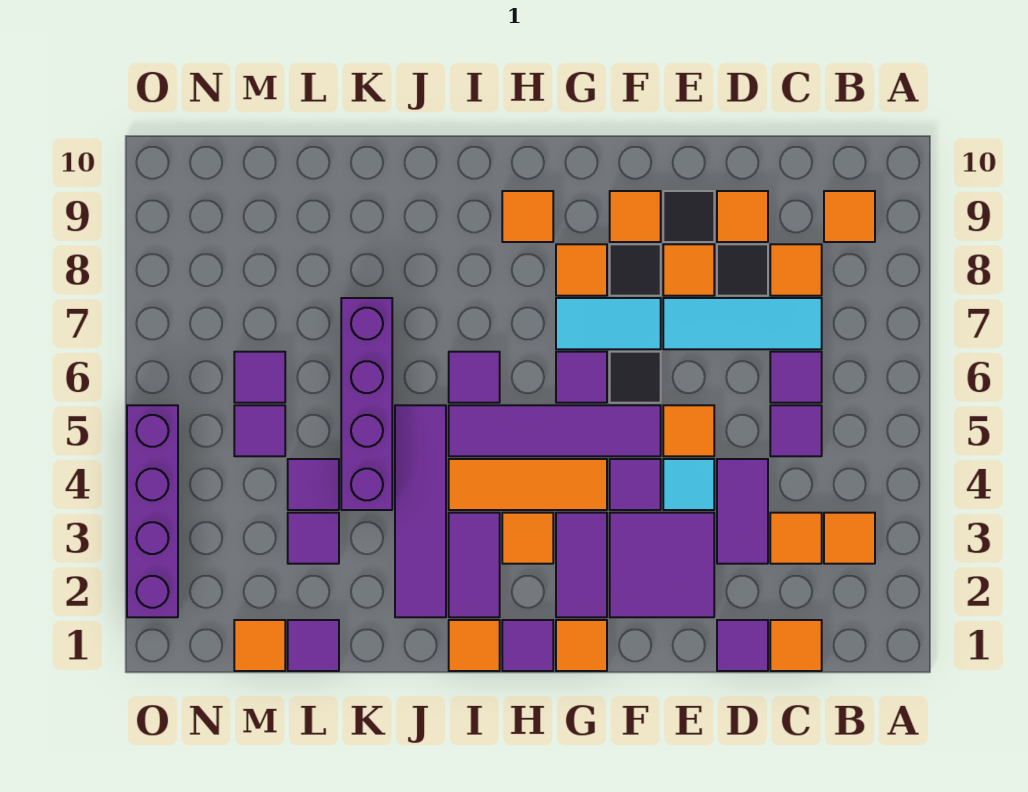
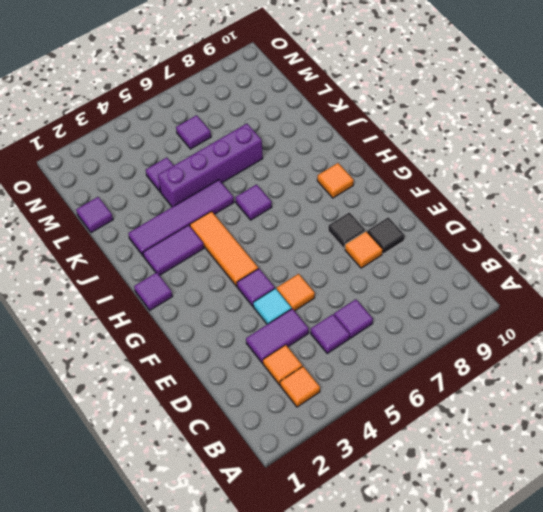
none -> orange tile B9 level 1
none -> orange tile C1 level 1
none -> cyan tile C7:E7 level 1
none -> orange tile C8 level 1

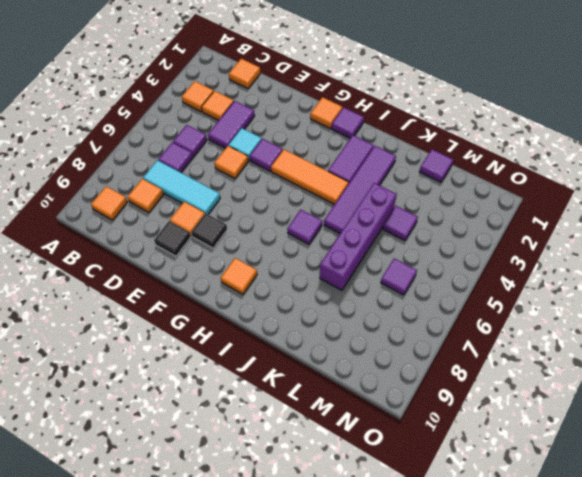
none -> purple tile D1 level 1
none -> black tile D8 level 1
none -> orange tile D9 level 1
none -> purple tile E2:F3 level 1

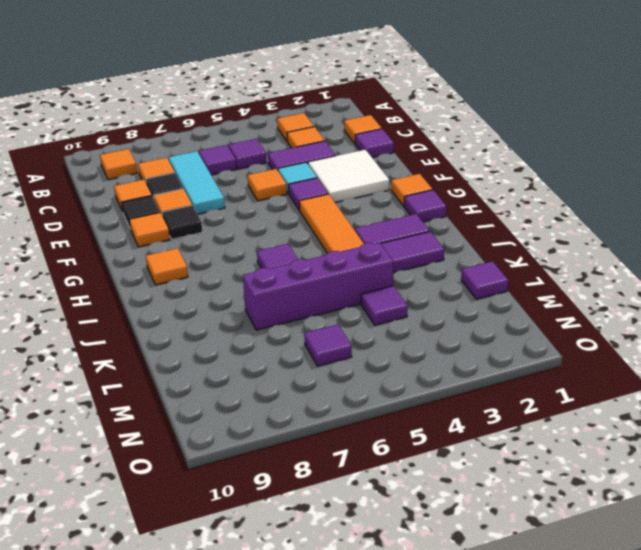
white tile E2:F3 level 1 -> purple tile E2:F3 level 1
none -> purple tile F5:I5 level 1
none -> black tile F6 level 1
none -> cyan tile F7:G7 level 1
none -> purple tile G2:G3 level 1

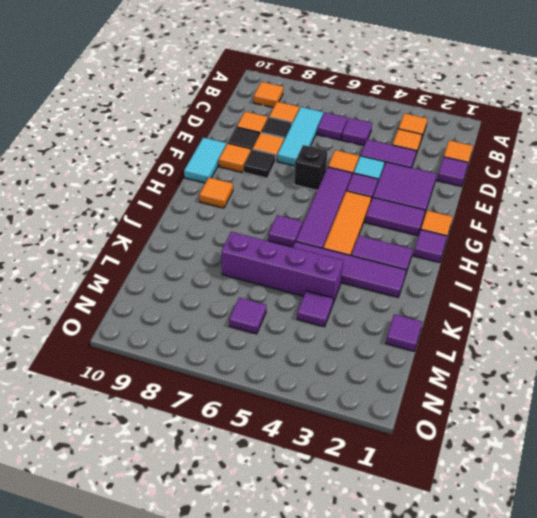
black brick F6 level 1 -> black tile F6 level 1
cyan tile F10:G10 level 1 -> cyan tile F7:G7 level 1
none -> purple tile G6 level 1
none -> orange tile G8 level 1
none -> orange tile H3 level 1
none -> orange tile I1 level 1

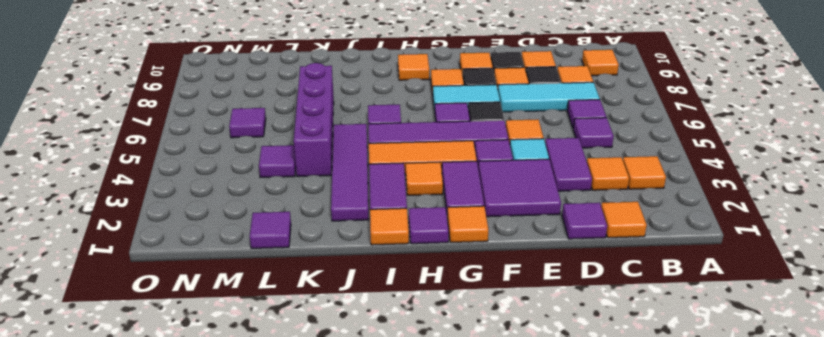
none -> purple tile L3 level 1
none -> orange tile M1 level 1
none -> purple tile M5 level 1
none -> purple brick O2:O5 level 1

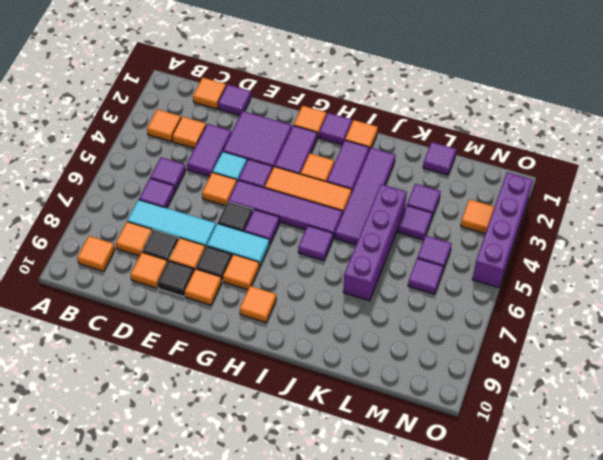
orange tile N3 level 1 -> orange tile M1 level 1

